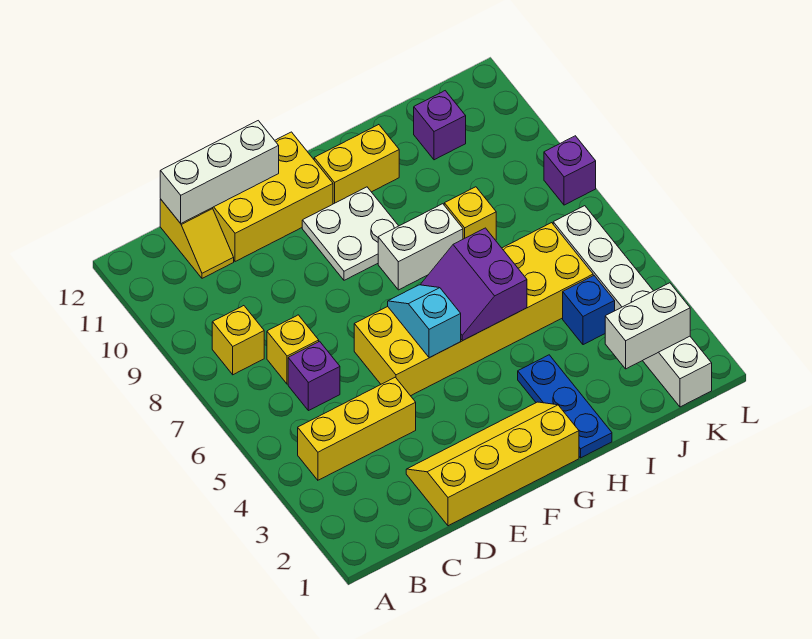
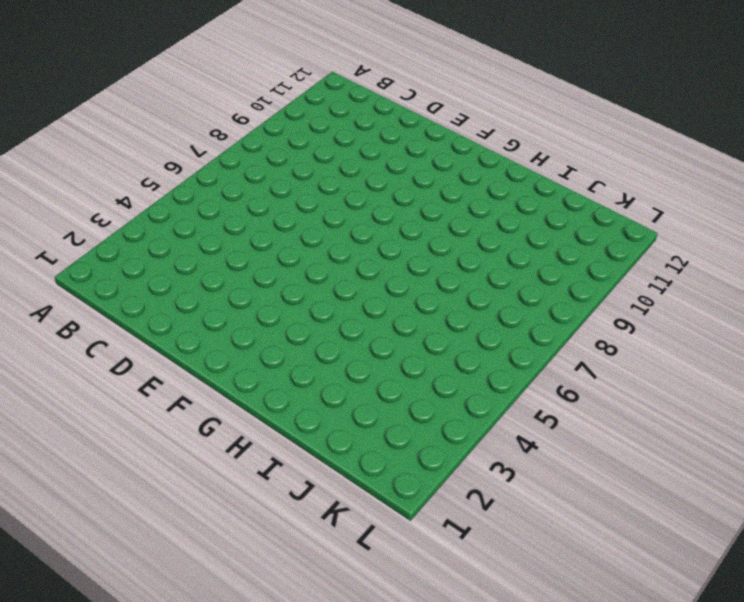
none -> yellow brick B4:D4 level 1
none -> yellow brick B8 level 1
none -> purple brick C6 level 1

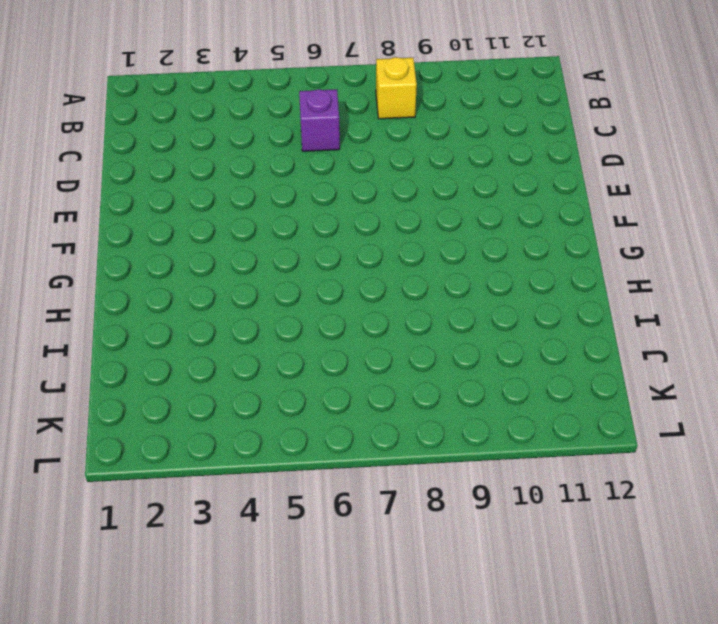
none -> yellow brick B4:D4 level 1
none -> yellow brick C7 level 1
none -> yellow slope C11:C12 level 1 top 12

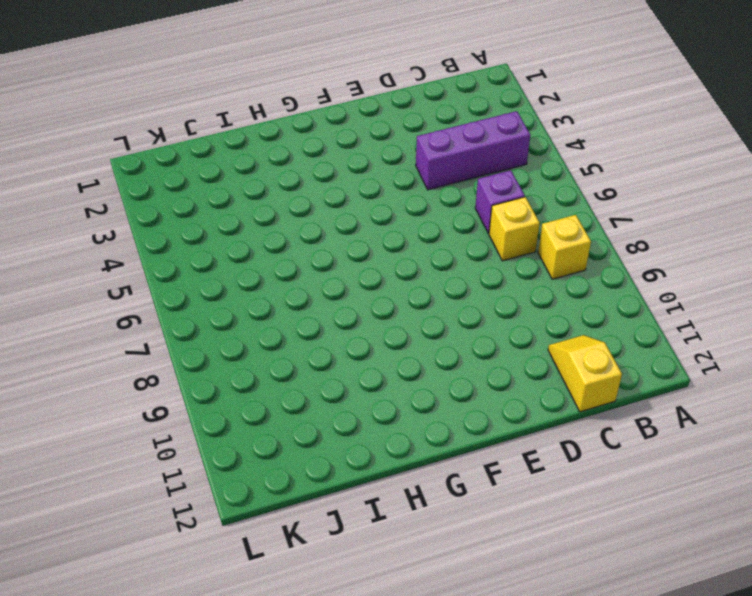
purple brick B4:D4 level 1 -> yellow brick B4:D4 level 1
none -> yellow slope D1:G2 level 1 top 1
none -> yellow brick D11:F12 level 1
none -> yellow brick E5:J6 level 1

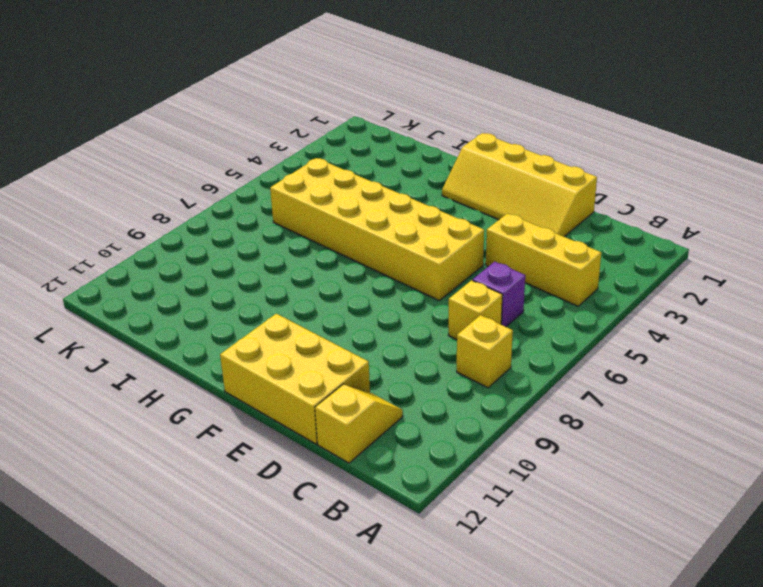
none -> white plate F9:G10 level 1
none -> white brick G8:H8 level 1
none -> yellow brick G11:H11 level 1

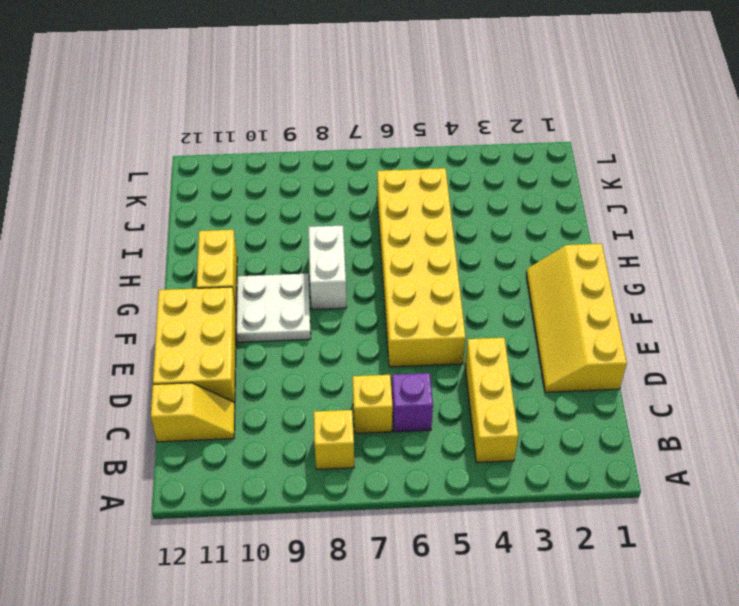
none -> blue plate H1:H3 level 1
none -> yellow brick I8 level 1
none -> blue brick J4 level 1

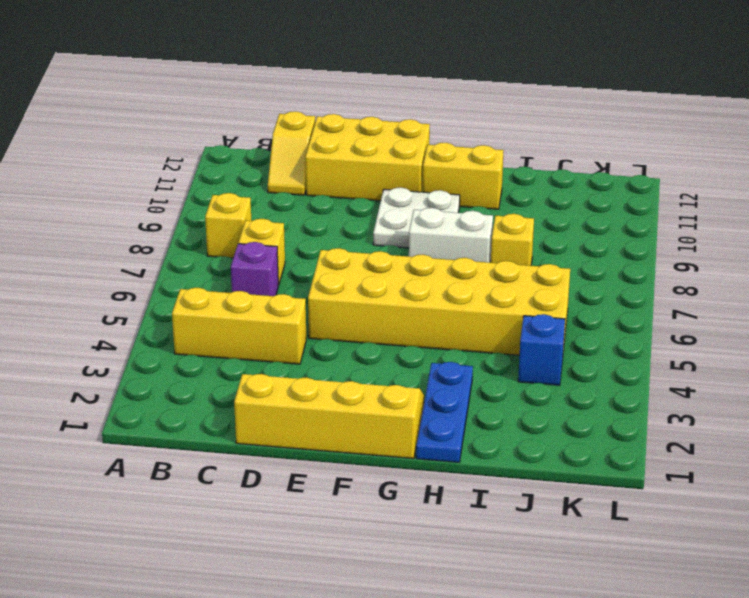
none -> purple brick J11 level 1
none -> white brick K1:K6 level 1
none -> purple brick L8 level 1

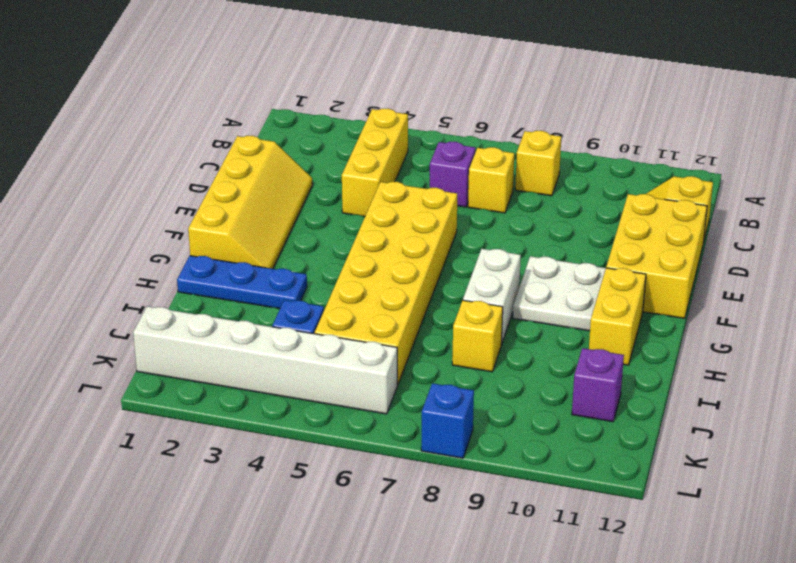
blue brick L8 level 1 -> purple brick L8 level 1
none -> white brick C12:E12 level 2
none -> cyan slope F5:F6 level 2 top 5
none -> purple slope G5:H6 level 2 top H

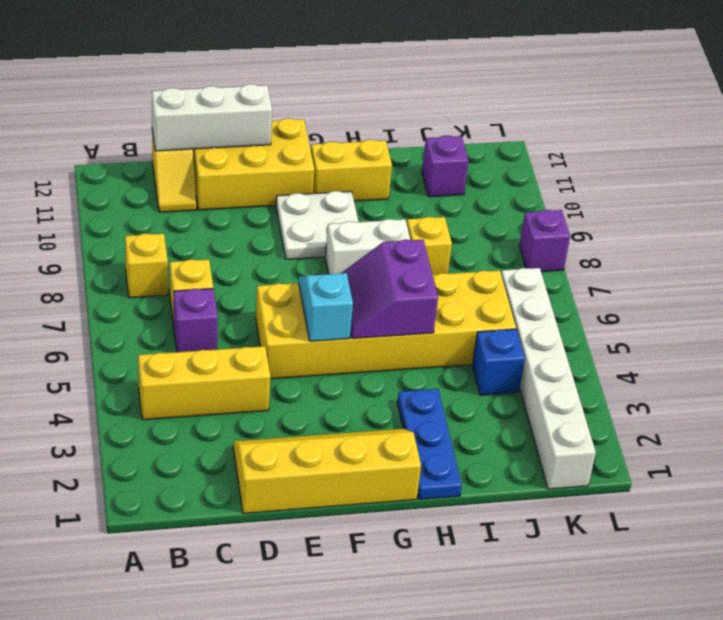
none -> white brick J2:K2 level 2

